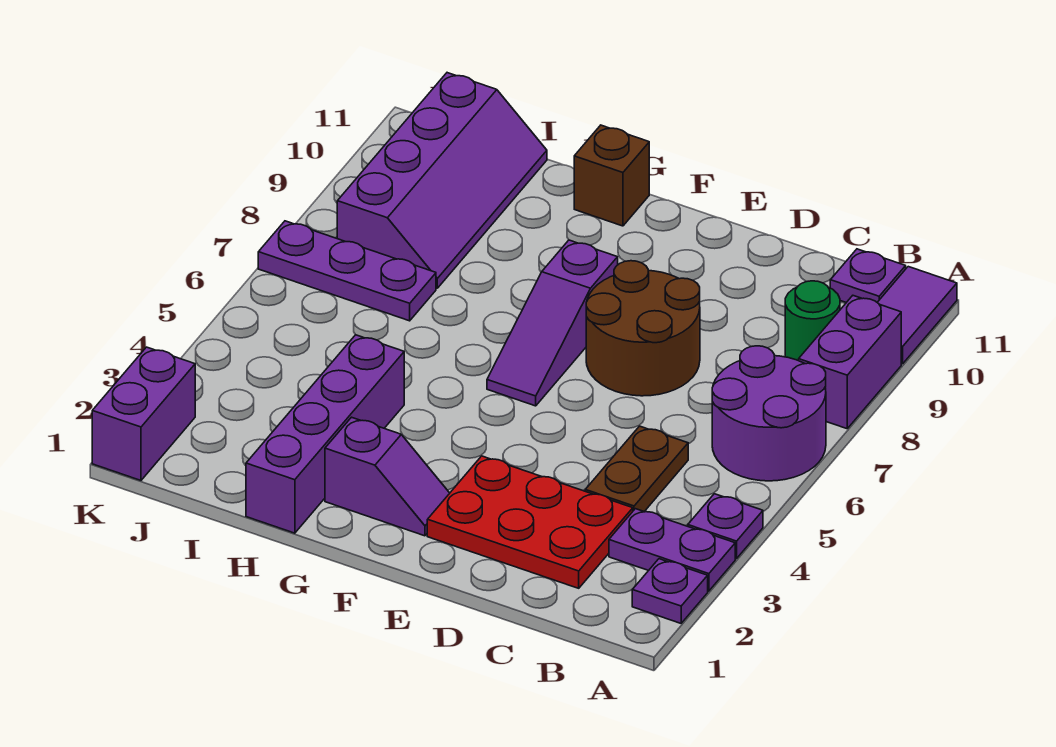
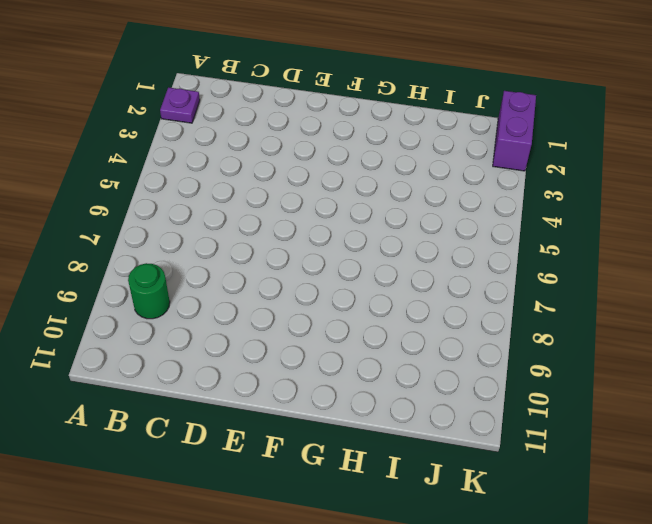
none -> purple plate A3:B3 level 1
none -> purple plate A4 level 1
none -> purple round brick A6:B7 level 1

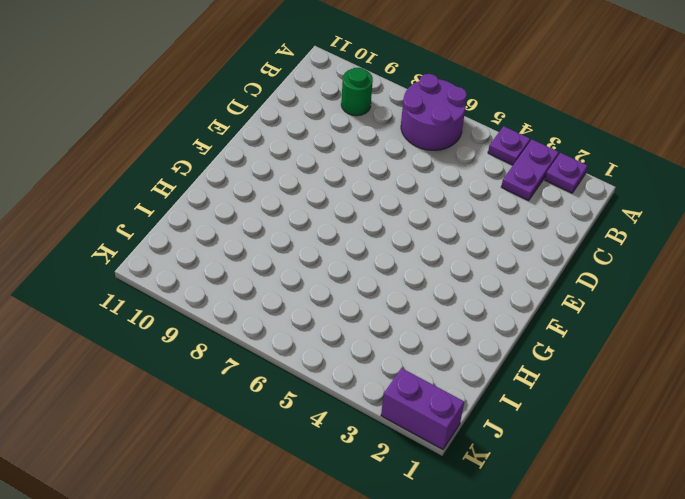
none -> purple brick A8:A9 level 1
none -> purple tile A10:A11 level 1
none -> purple plate B11 level 1

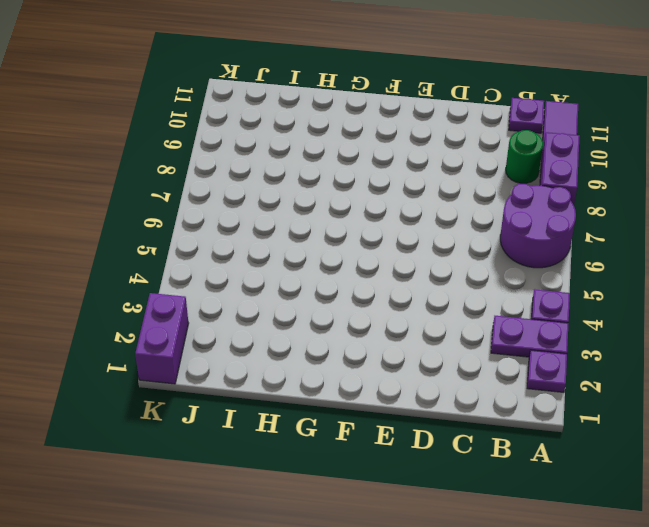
none -> red plate C2:E3 level 1
none -> brown plate C4:C5 level 1
none -> brown round brick D7:E8 level 1

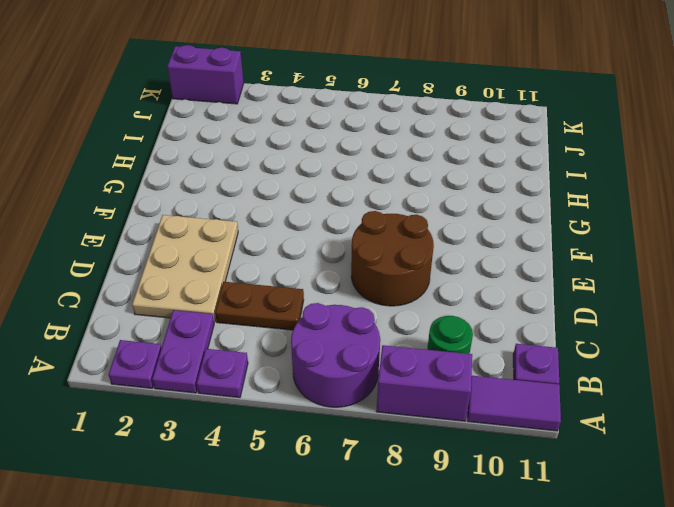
tan plate C2:E3 level 1 -> red plate C2:E3 level 1
none -> purple slope F2:G2 level 1 top G
none -> purple slope F6:F8 level 1 top 8
none -> brown brick G11 level 1

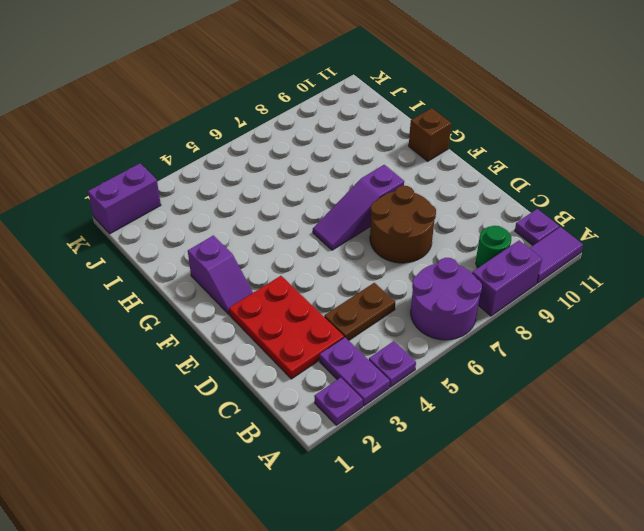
none -> purple brick H1:H4 level 1
none -> purple plate I7:K7 level 1
none -> purple slope I8:J11 level 1 top J

